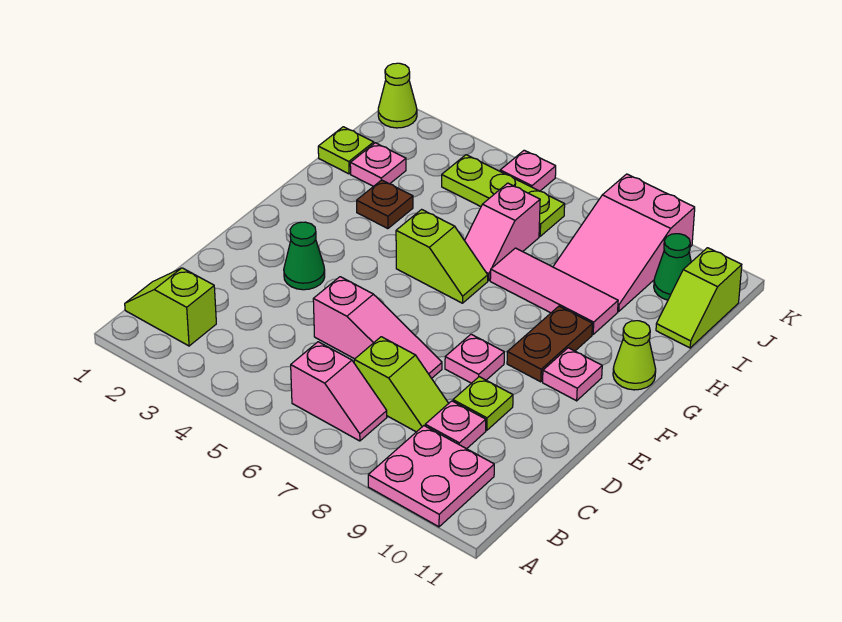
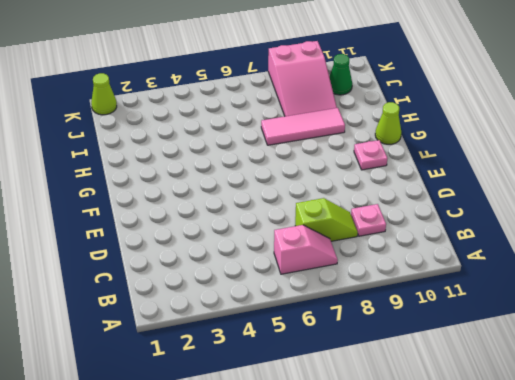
none -> pink plate A9:B10 level 1
none -> lime slope B1:B2 level 1 top 2
none -> pink slope D5:D7 level 1 top 5

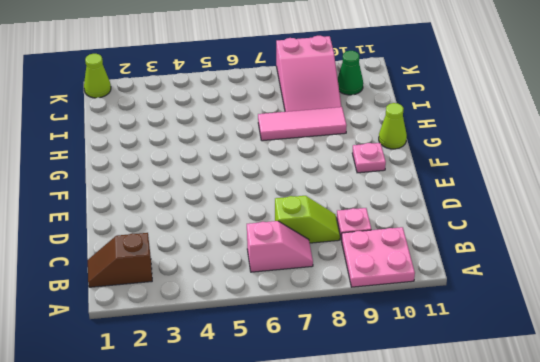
brown slope B1:B2 level 1 top 2 -> lime slope B1:B2 level 1 top 2
none -> pink slope D5:D7 level 1 top 5
none -> lime plate D9 level 1
none -> green cone E3 level 1

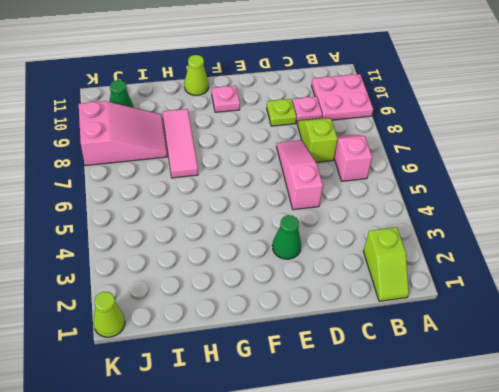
none -> pink plate E8 level 1
none -> brown plate F9:G9 level 1
none -> lime slope G5:G6 level 1 top 5

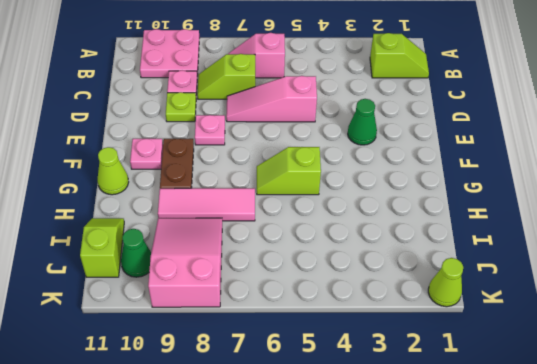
none -> brown plate H3 level 1
none -> pink slope H6:I6 level 1 top I
none -> lime plate I1 level 1

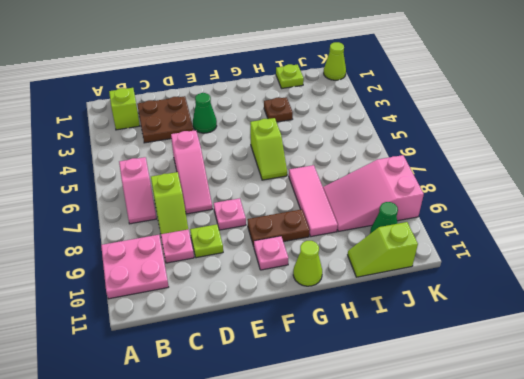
brown plate C2:D3 level 1 -> none
none -> pink slope H6:I6 level 1 top I
none -> pink plate I2 level 1
none -> lime plate J4:J6 level 1

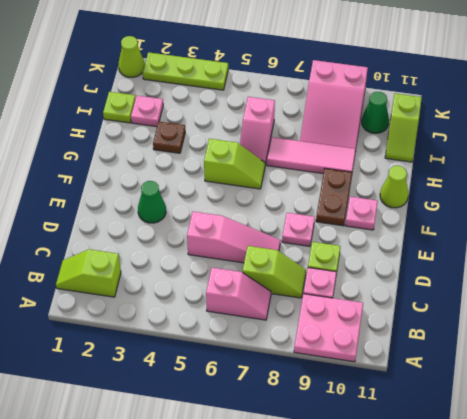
lime plate K2:K4 level 1 -> lime plate J4:J6 level 1
none -> pink plate K5 level 1

